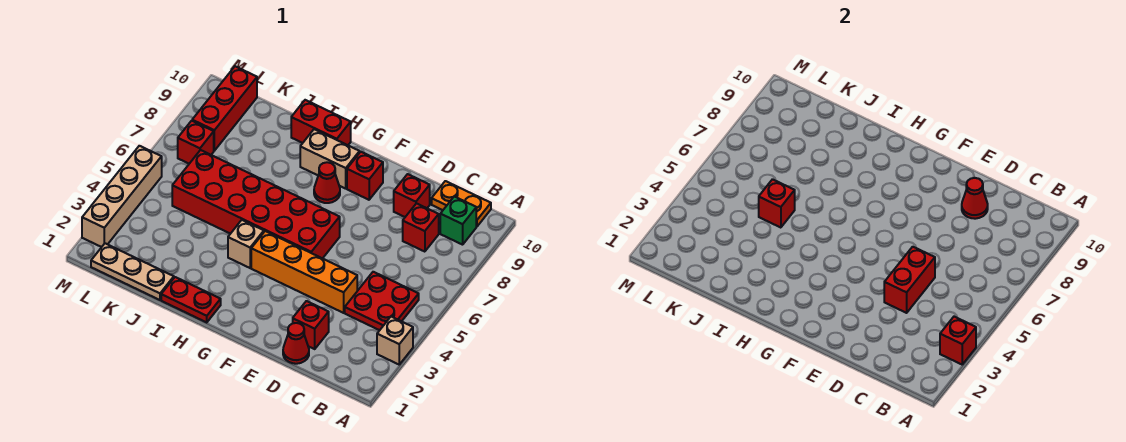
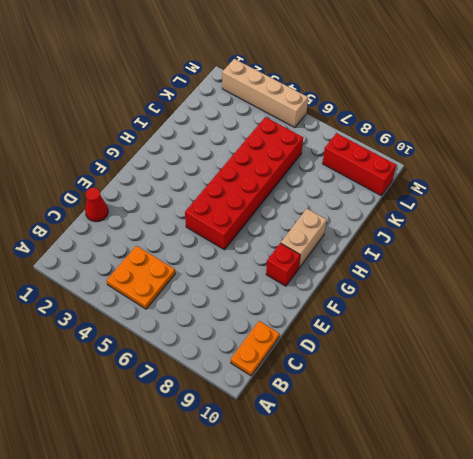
orange plate B4:C5 level 1 -> red plate B4:C5 level 1
none -> tan brick A3 level 1
none -> green brick B9 level 1
none -> red brick C8 level 1

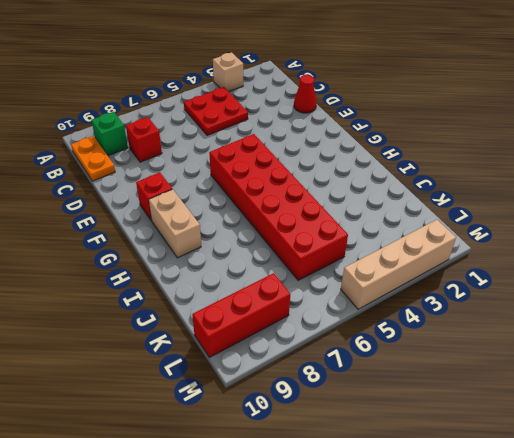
none -> red brick D2 level 1
none -> orange brick D4:G4 level 1
none -> red brick D9 level 1

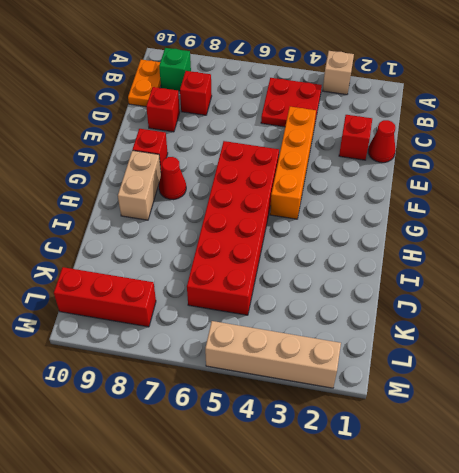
none -> red plate H1:I1 level 1
none -> tan brick H4 level 1
none -> red brick H10:I10 level 1

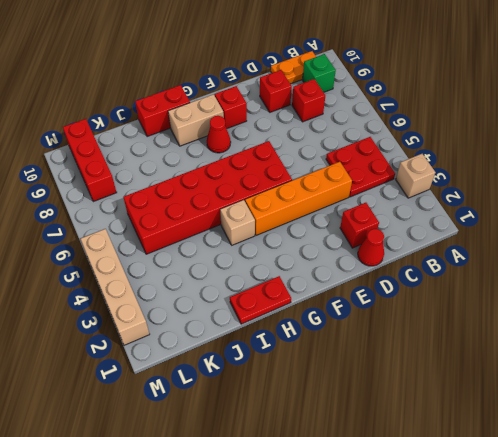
none -> tan plate J1:L1 level 1
none -> red brick L7 level 1
none -> red brick A3 level 2

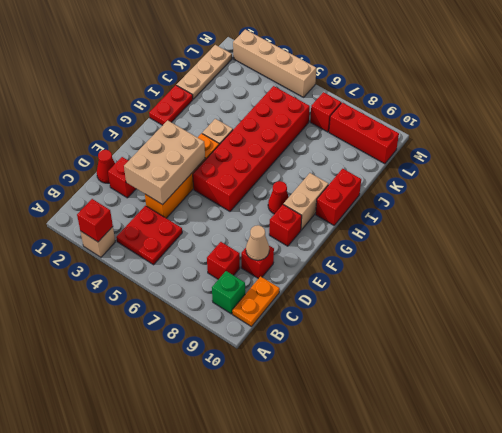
tan brick D3:F4 level 2 -> red brick D4:D5 level 2
tan cone D9 level 2 -> red cone D9 level 2
none -> red brick J5 level 2

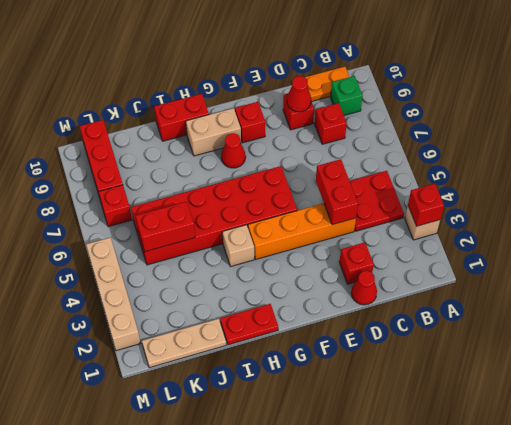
red brick J5:K5 level 2 -> red brick J5 level 2

